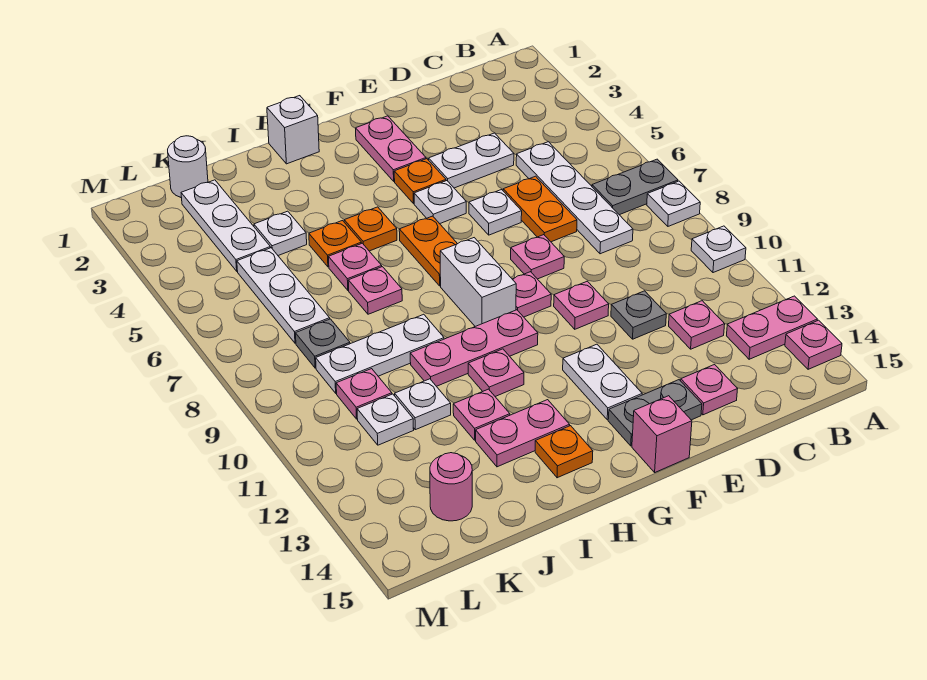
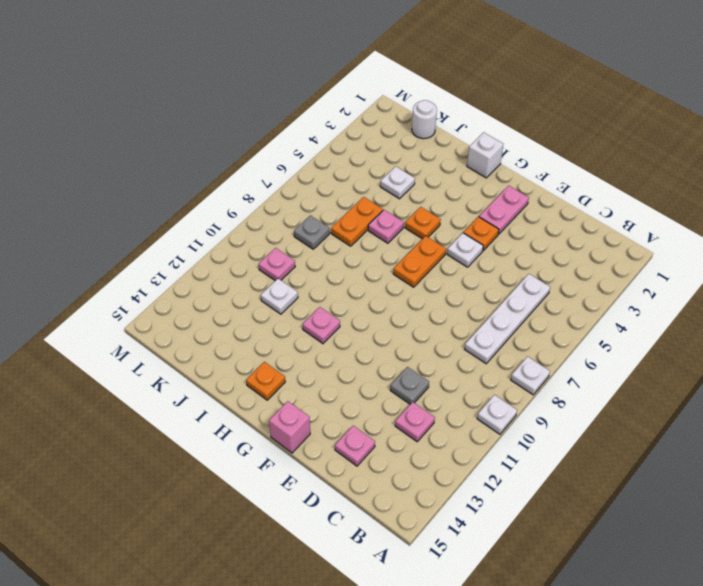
orange plate J6:J7 level 1 -> orange plate D6:D7 level 1
none -> grey plate A7:B7 level 1
none -> pink plate A13:B13 level 1
none -> pink plate A14 level 1
none -> white plate D4:E4 level 1

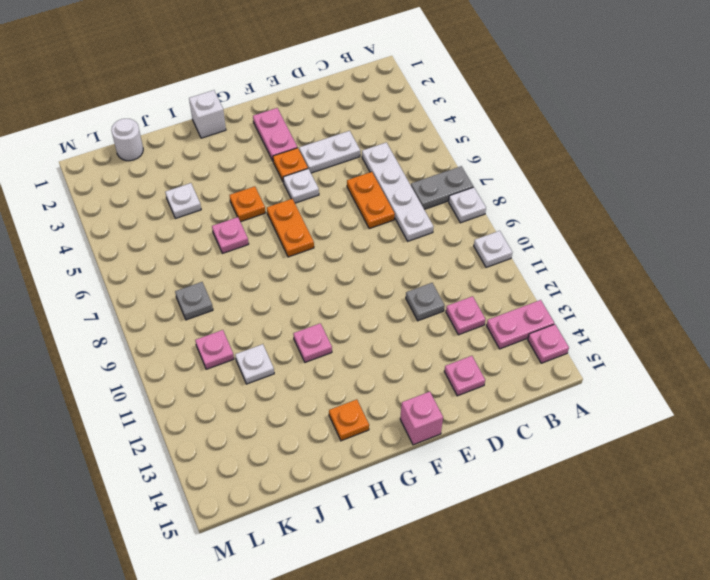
none -> white plate E6 level 1
none -> pink plate E8 level 1
none -> pink plate E10 level 1
none -> grey plate E14:F14 level 1

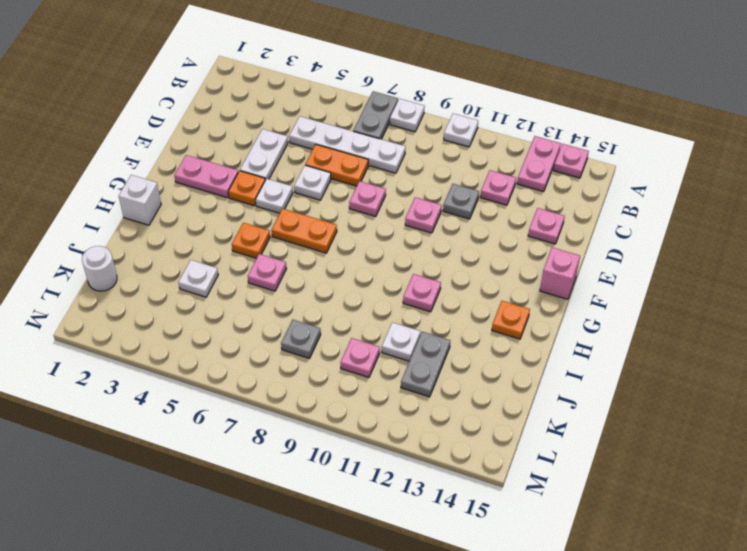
grey plate J12:K12 level 1 -> grey plate E14:F14 level 1
none -> pink plate F9 level 1
none -> white plate F12:F13 level 1
none -> white brick G8:G9 level 1
none -> pink plate G10:I10 level 1

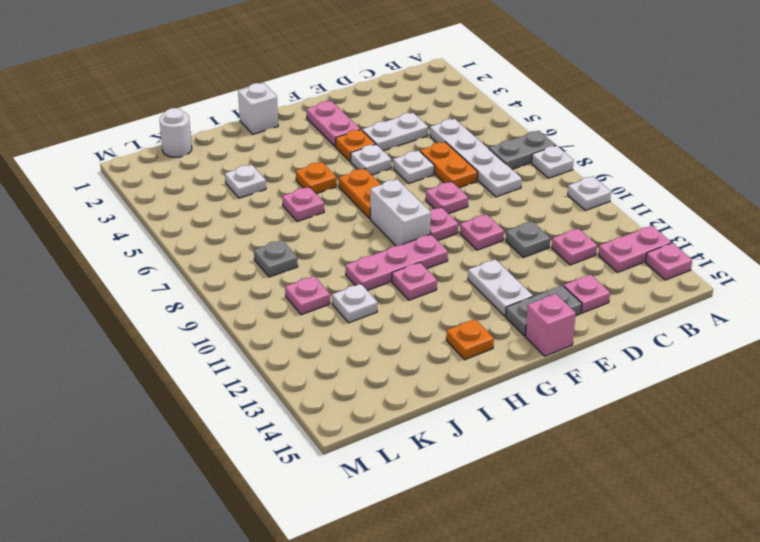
none -> pink plate H13:I13 level 1
none -> orange plate I5 level 1
none -> pink plate I7 level 1
none -> white plate I9:K9 level 1

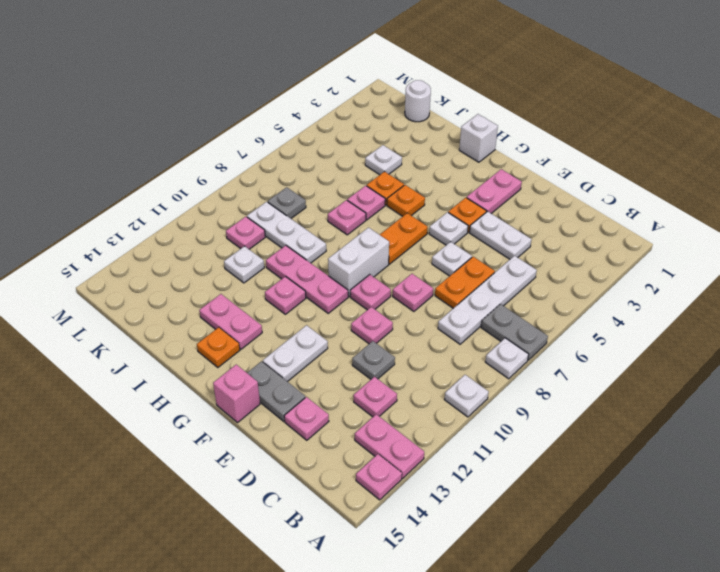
none -> pink plate I12 level 1
none -> white plate K2:K4 level 1
none -> white plate K5:K7 level 1
none -> white plate K11 level 1

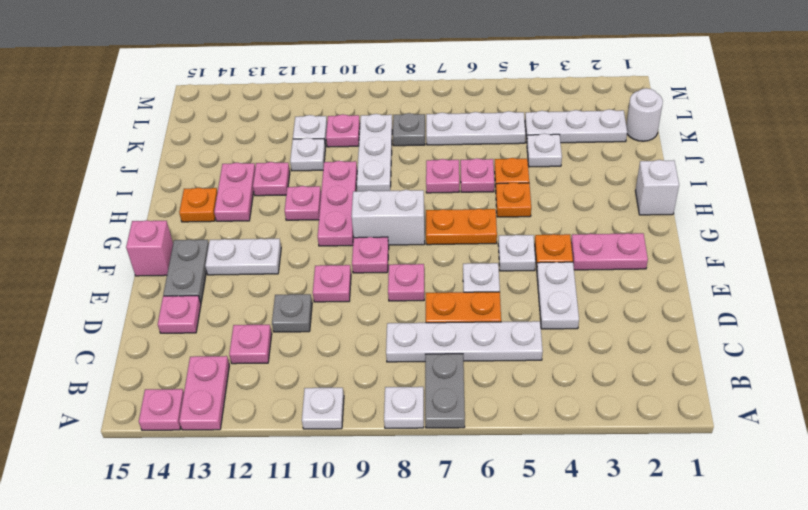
none -> pink round brick K14 level 1

